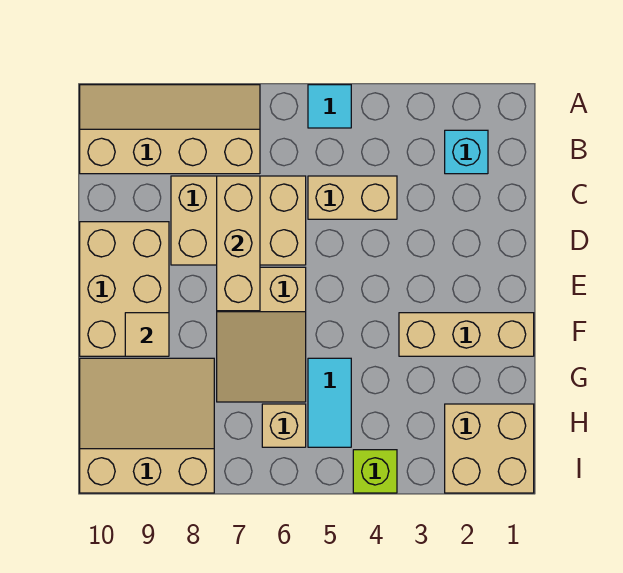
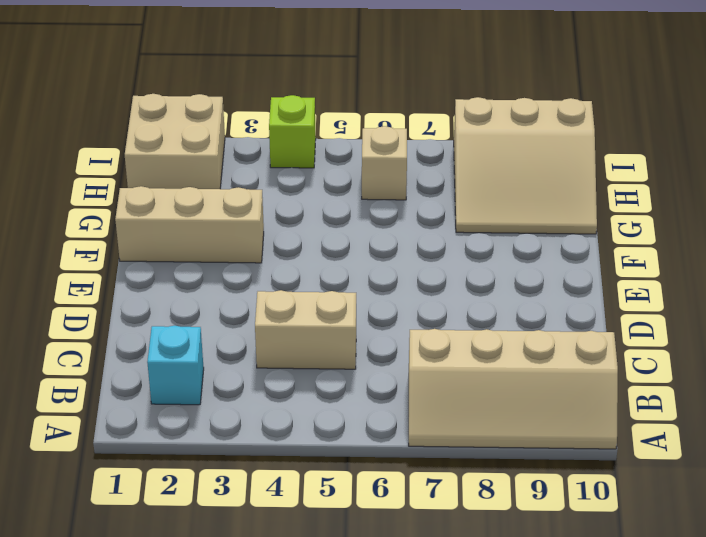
none -> cyan tile A5 level 1
none -> tan brick C6:D8 level 1
none -> tan brick D9:F10 level 1

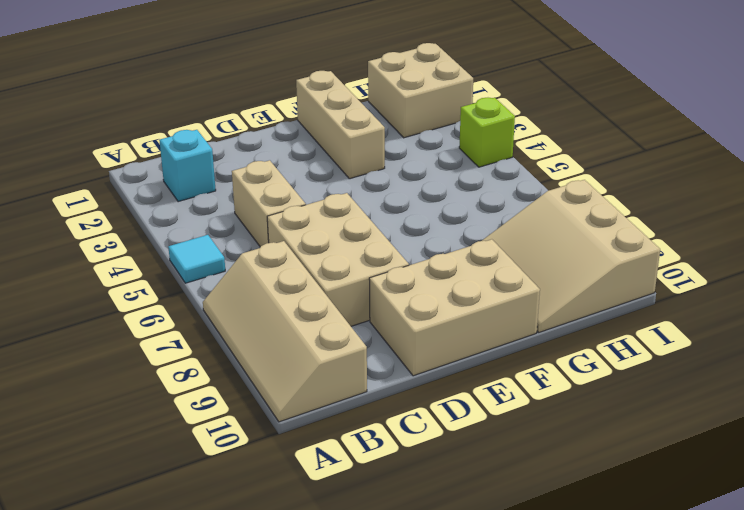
none -> tan slope E6:G7 level 1 top E
none -> cyan tile G5:H5 level 1
none -> tan brick H6 level 1

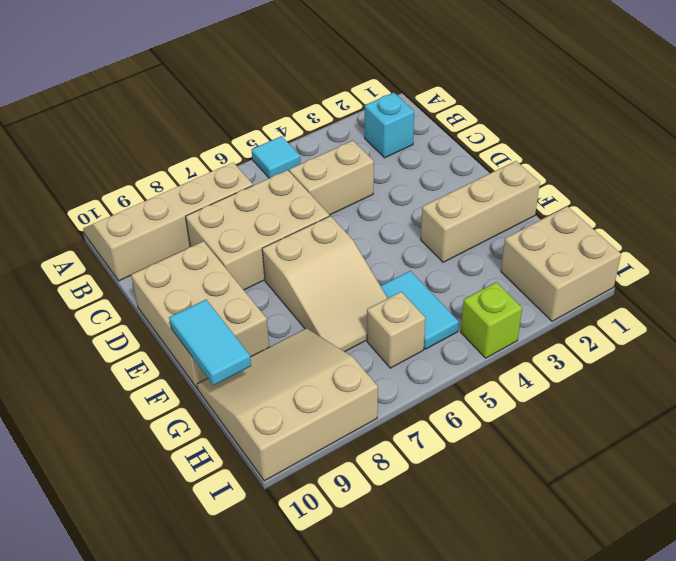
cyan tile F10:G10 level 2 -> none
none -> tan brick C7:E7 level 2
none -> tan tile F9 level 2

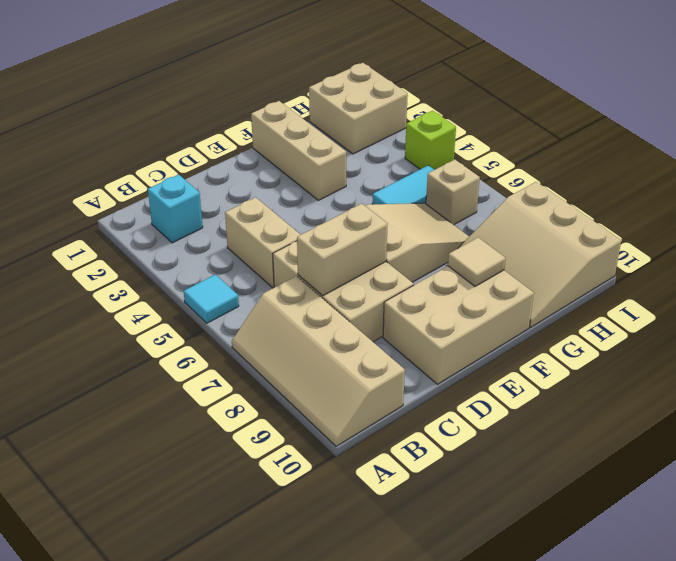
tan brick C7:D7 level 2 -> tan brick C7:E7 level 2

